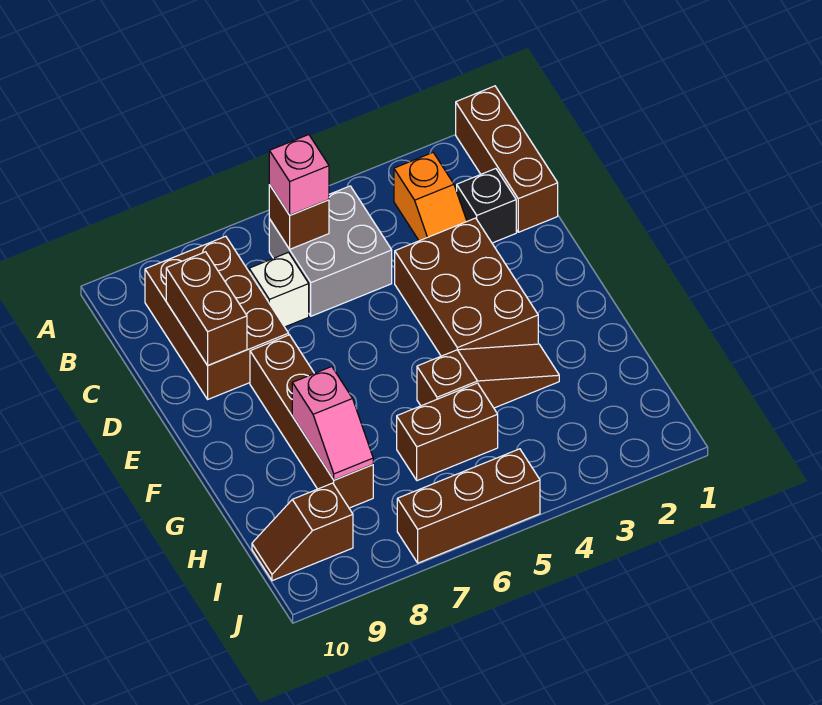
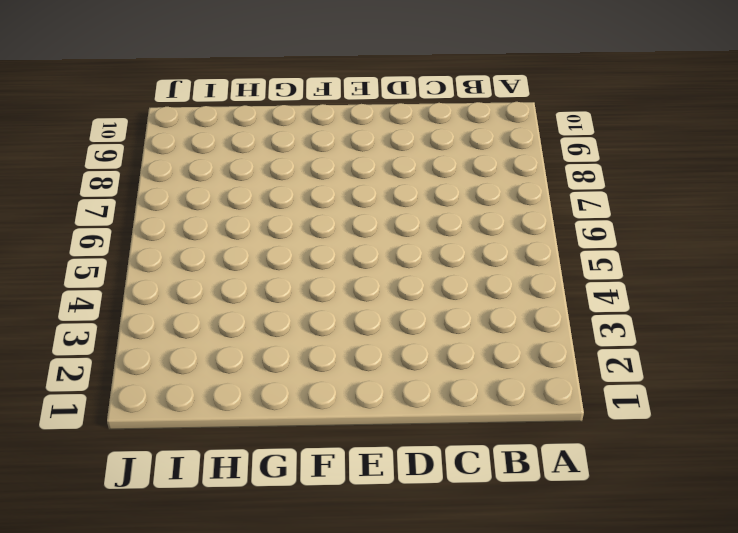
none -> brown brick A1:C1 level 1
none -> orange slope B3:C3 level 1 top B
none -> grey brick B5:C6 level 1

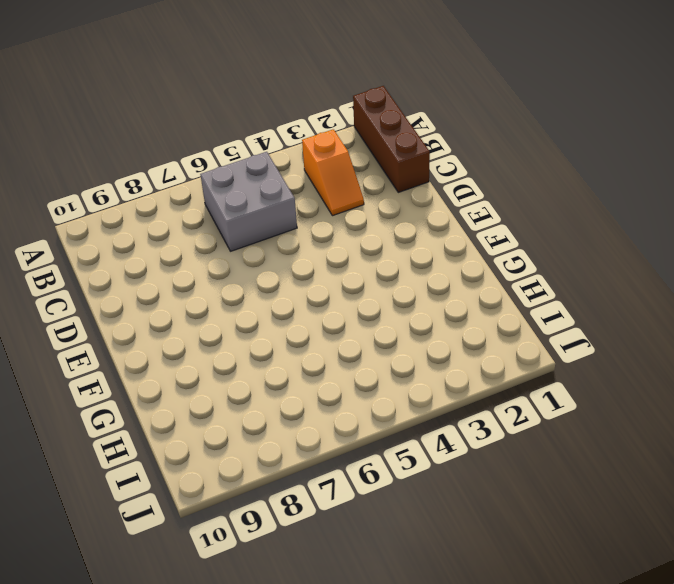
none -> brown brick B8:D9 level 1
none -> black brick C2 level 1
none -> white brick C7 level 1

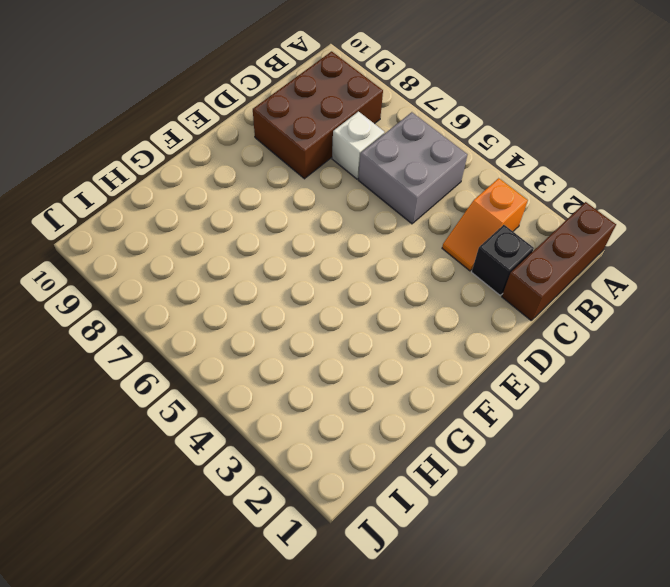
none -> brown brick D3:F4 level 1
none -> brown brick E8:H8 level 1
none -> brown slope G3:G5 level 1 top 5

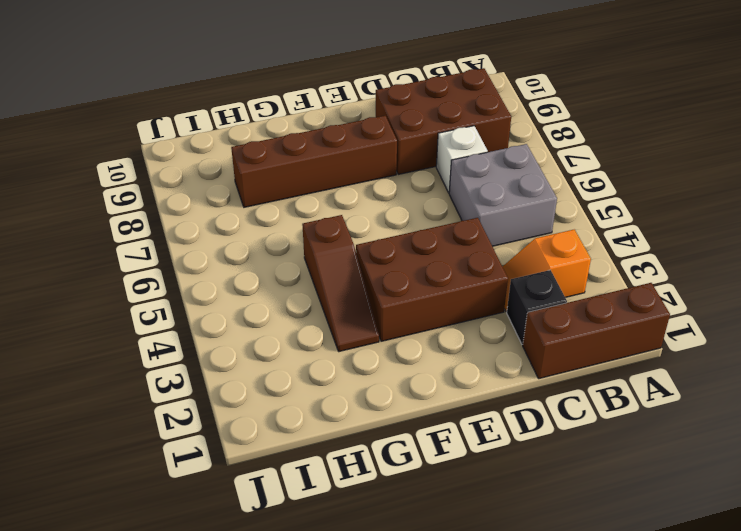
none -> brown brick H5:H6 level 1
none -> brown slope I9:I10 level 1 top 9
none -> brown brick J5:J7 level 1

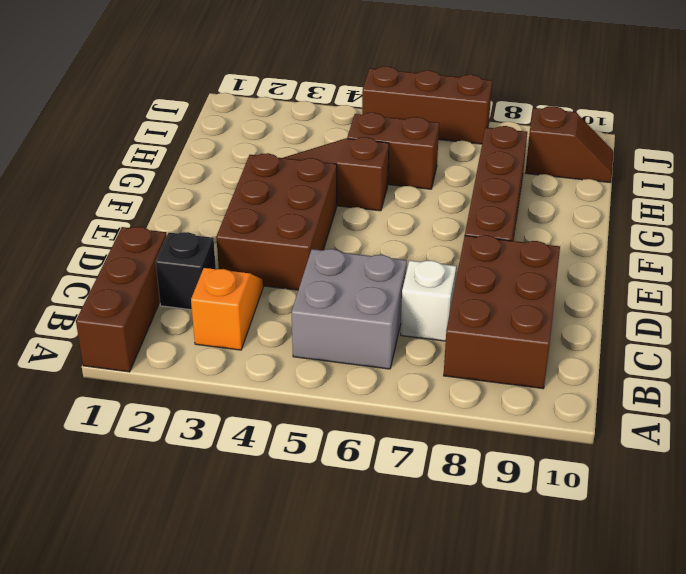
none -> brown brick B6 level 2
none -> brown brick C9:D9 level 2
none -> pink slope G8:H8 level 2 top G

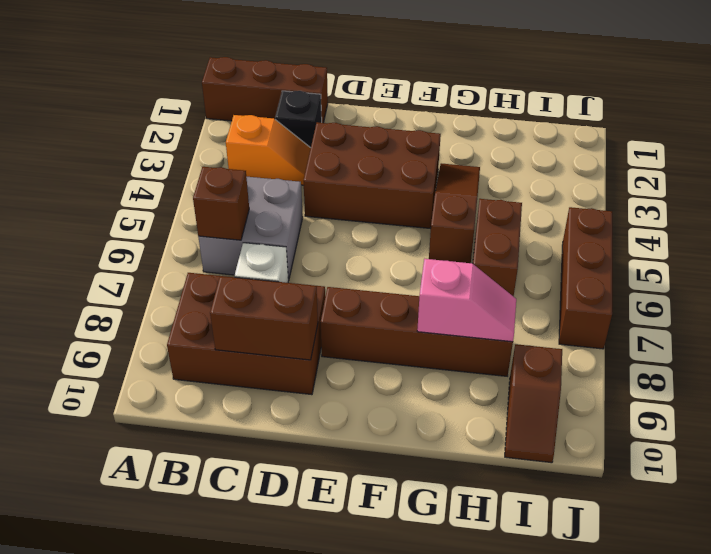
none -> pink brick B6 level 3

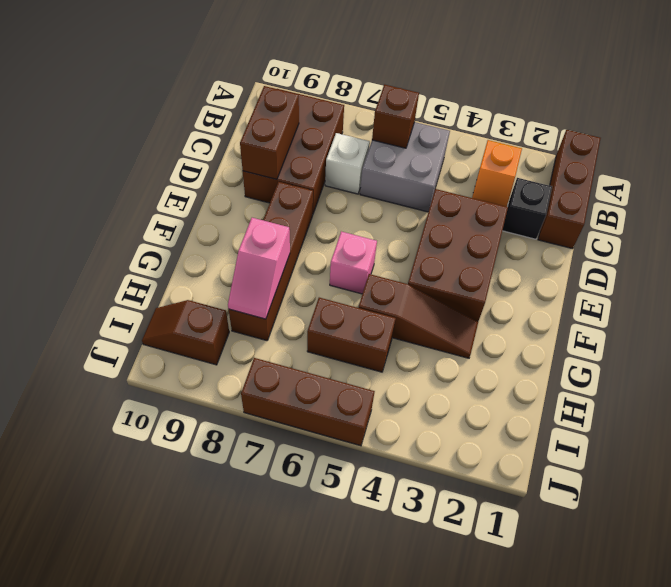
pink brick F6 level 1 -> pink brick B6 level 3

